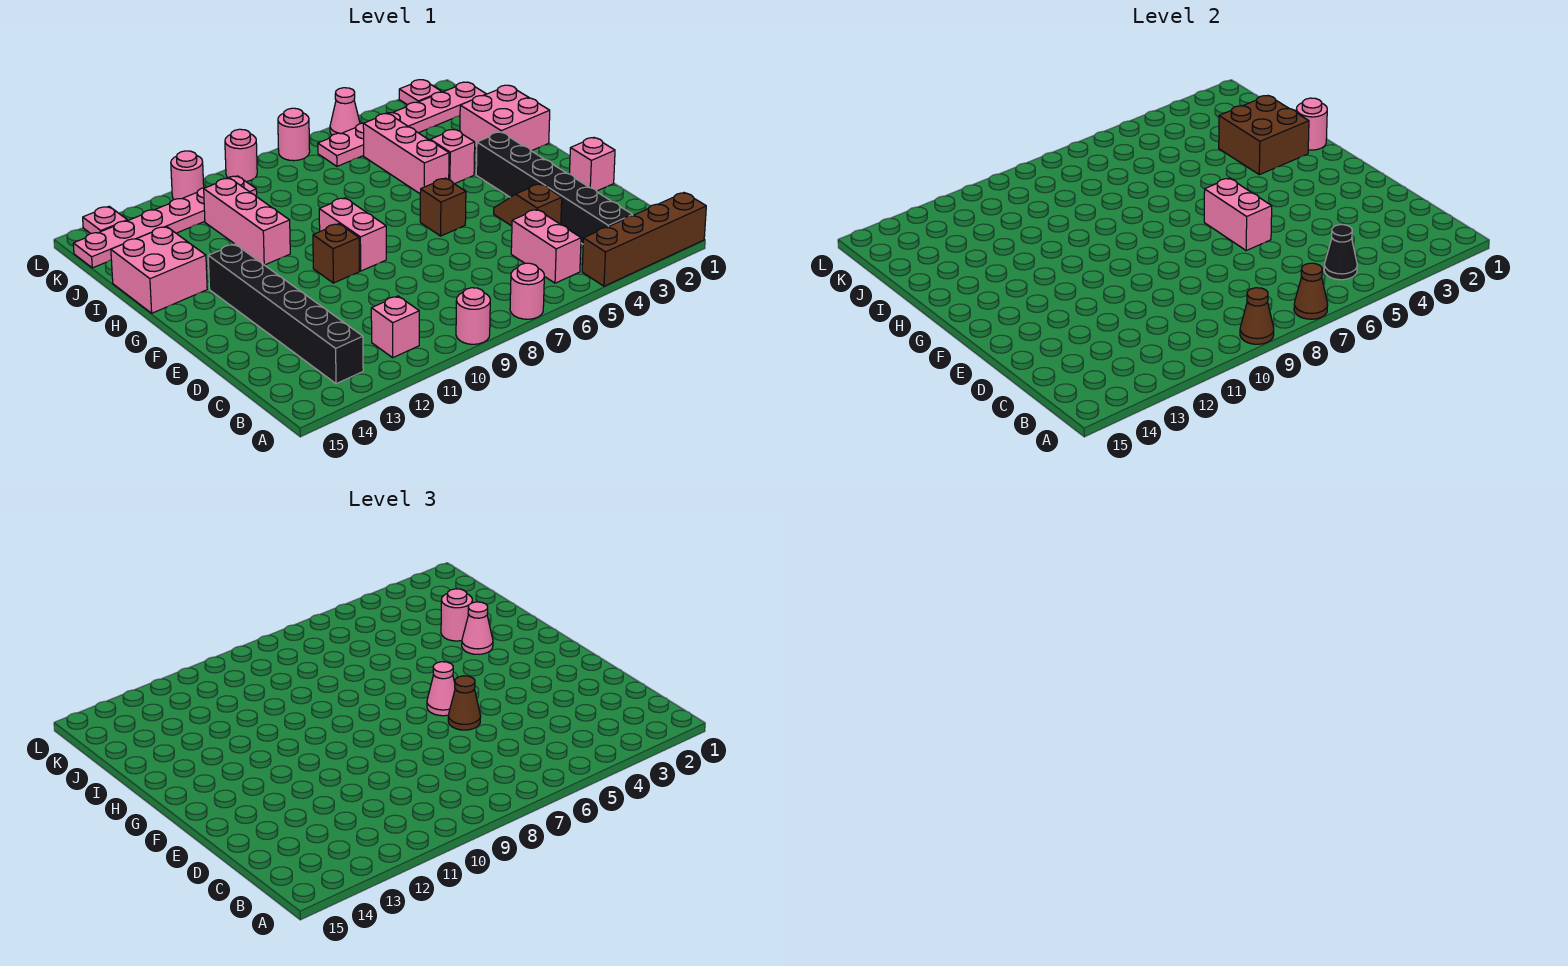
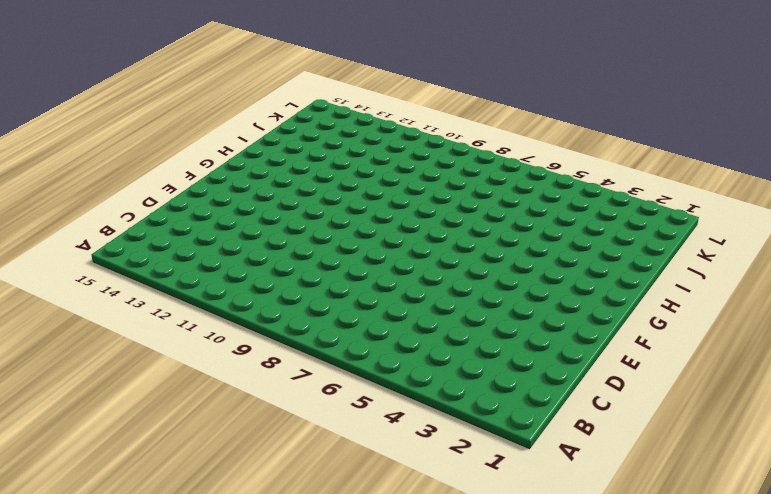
none -> brown brick A1:A4 level 1
none -> pink round brick A7 level 1
none -> pink round brick A9 level 1
none -> black brick B3:G3 level 1

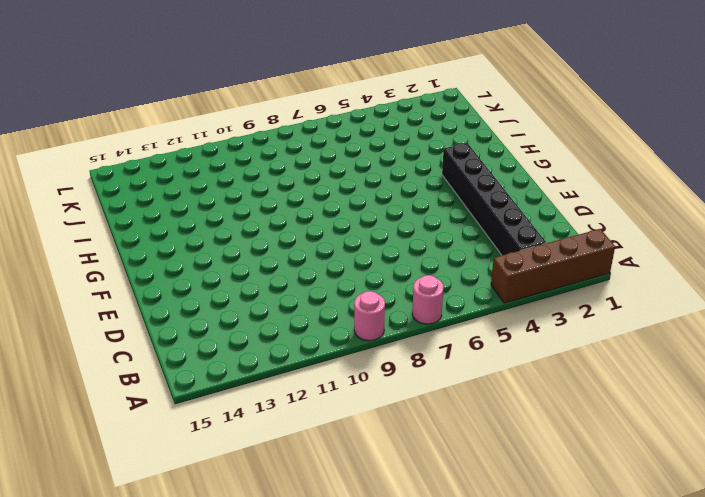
none -> pink brick B5:C5 level 1
none -> pink brick B11 level 1
none -> black brick B13:G13 level 1
none -> brown slope D4:E4 level 1 top D

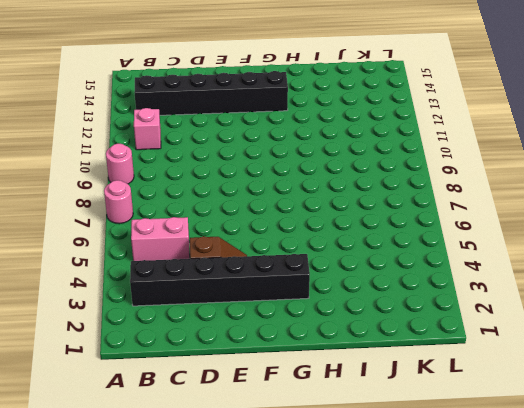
none -> brown brick A1:A4 level 1
none -> pink brick E1 level 1
none -> brown brick F6 level 1
none -> pink brick F9:G9 level 1

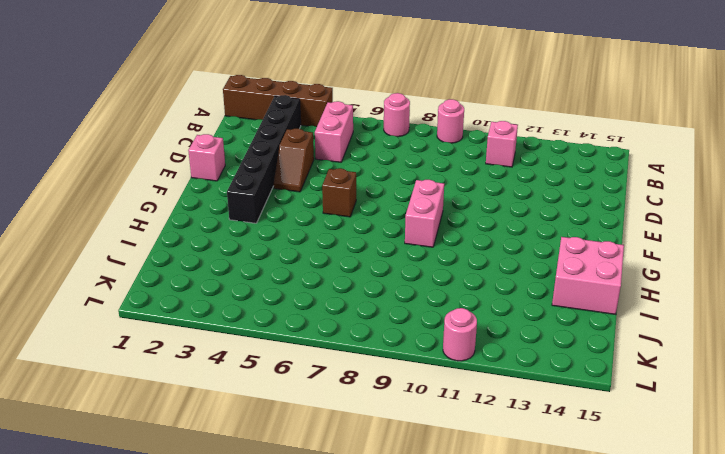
none -> black brick B13:G13 level 1
none -> brown brick F10 level 1
none -> pink brick H1:I2 level 1
none -> pink brick H4 level 1

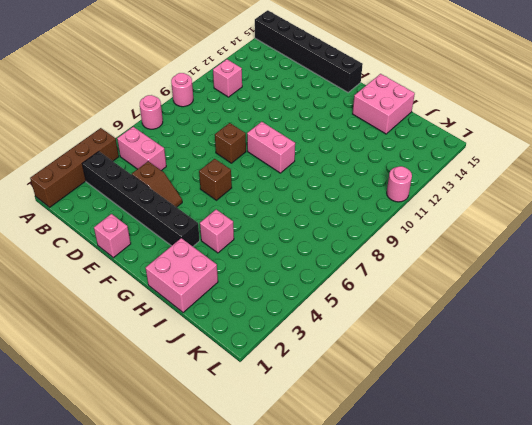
black brick A15:F15 level 1 -> black brick B13:G13 level 1
brown brick E8 level 1 -> brown brick F10 level 1
none -> pink brick H5:J5 level 1
none -> pink brick H11:J11 level 1
none -> pink plate K1:K6 level 1
none -> pink plate K10:K15 level 1

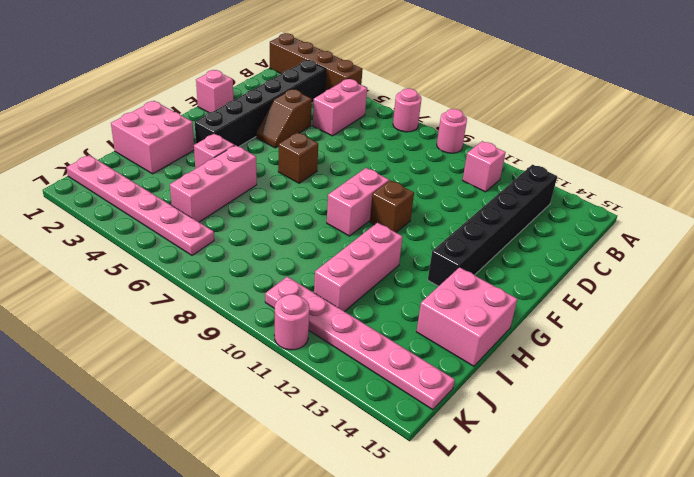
none -> pink plate L2 level 1
none -> pink cone L5 level 1
none -> pink round brick L7 level 1
none -> pink round brick L9 level 1

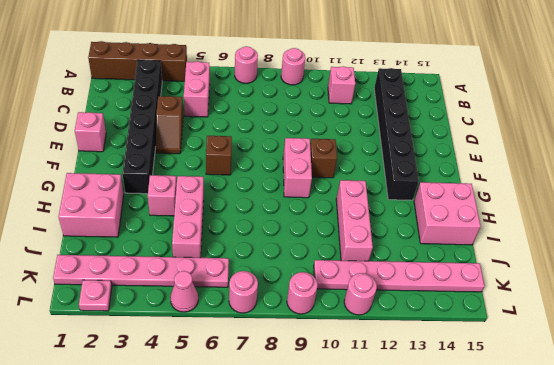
none -> pink plate L14 level 1
none -> brown cone A7 level 2
none -> brown cone A9 level 2
none -> black cone B5 level 2

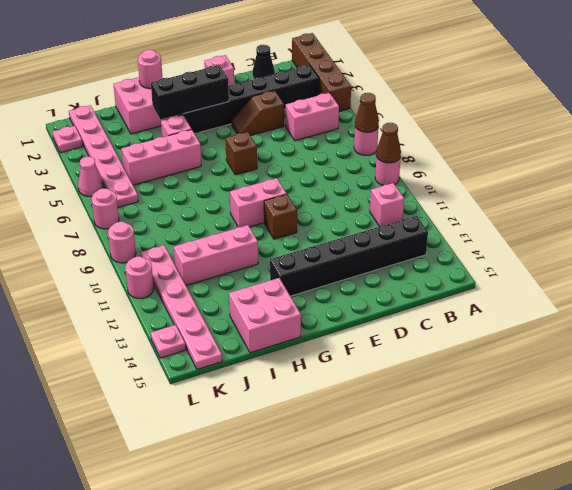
black cone C1 level 1 -> black cone B5 level 2
black brick F3:H3 level 2 -> brown brick H2:I3 level 2
none -> pink brick E6:F6 level 2
none -> brown cone E6 level 3
none -> pink cone F6 level 3
none -> pink cone H3 level 3

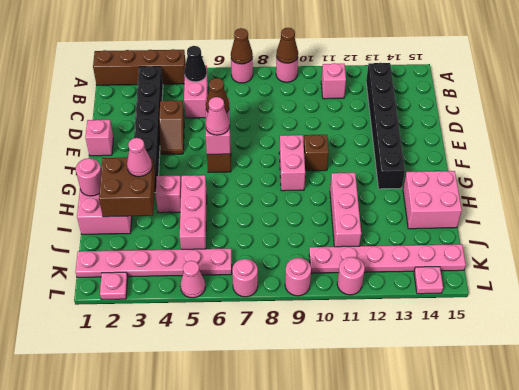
none -> pink round brick I3 level 3

